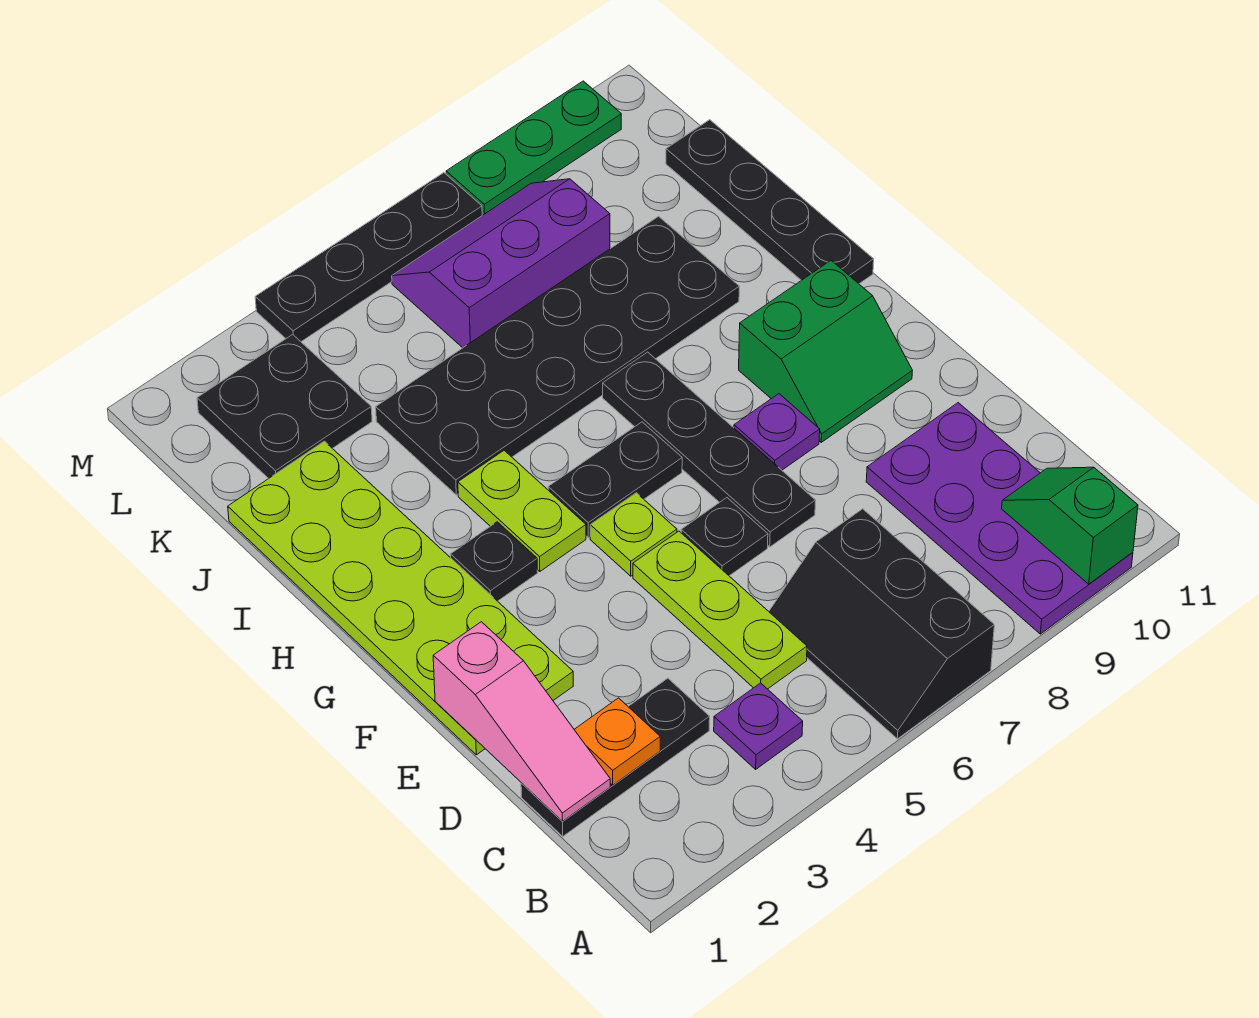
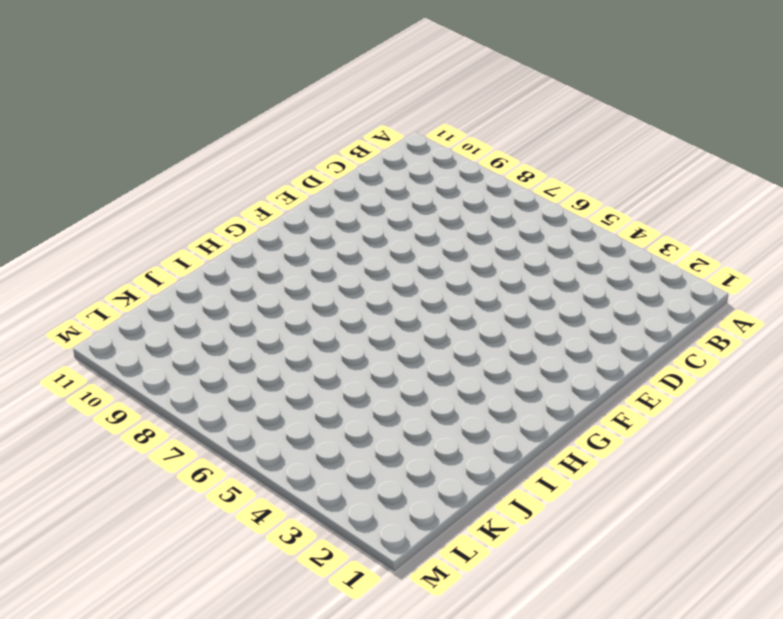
none -> black slope A6:C7 level 1 top 7
none -> purple plate A9:D10 level 1
none -> purple plate B4 level 1

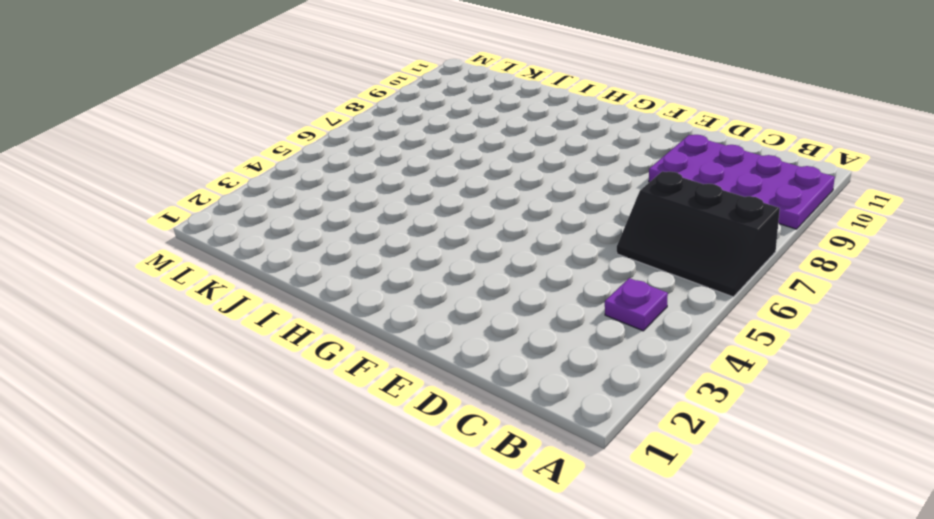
none -> black plate C1:C3 level 1
none -> lime plate C5:E5 level 1
none -> lime plate E1:J2 level 1

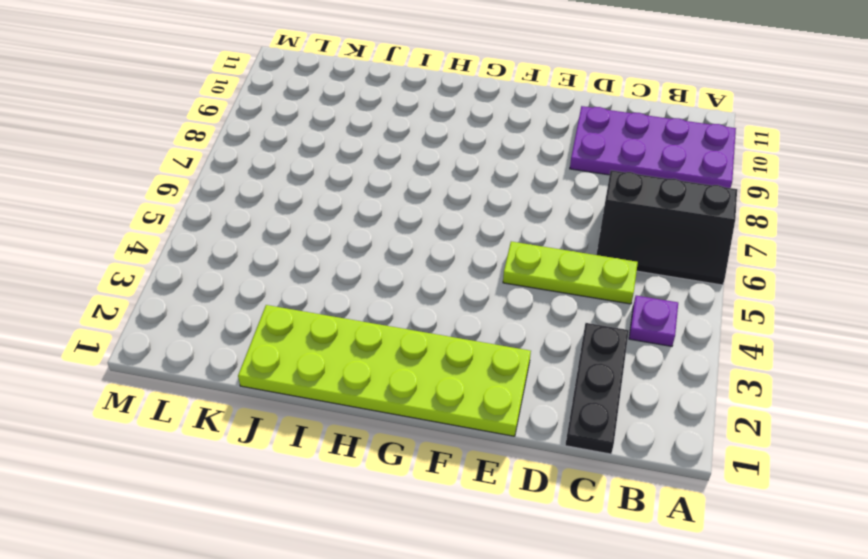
none -> black plate E6 level 1
none -> black plate E7:H7 level 1
none -> lime plate F5 level 1

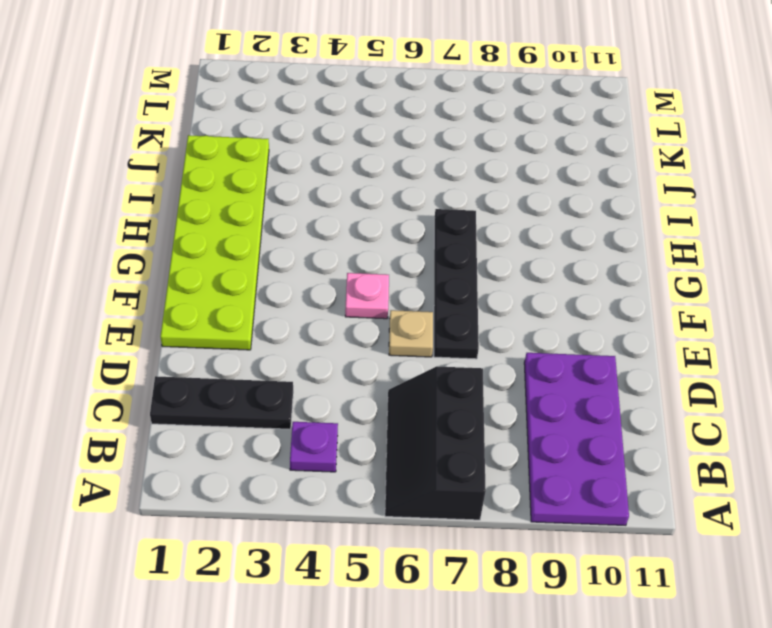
tan plate E6 level 1 -> black plate E6 level 1
pink plate F5 level 1 -> lime plate F5 level 1
none -> lime plate C5:E5 level 1
none -> purple plate F8 level 1
none -> green slope F9:G10 level 1 top G

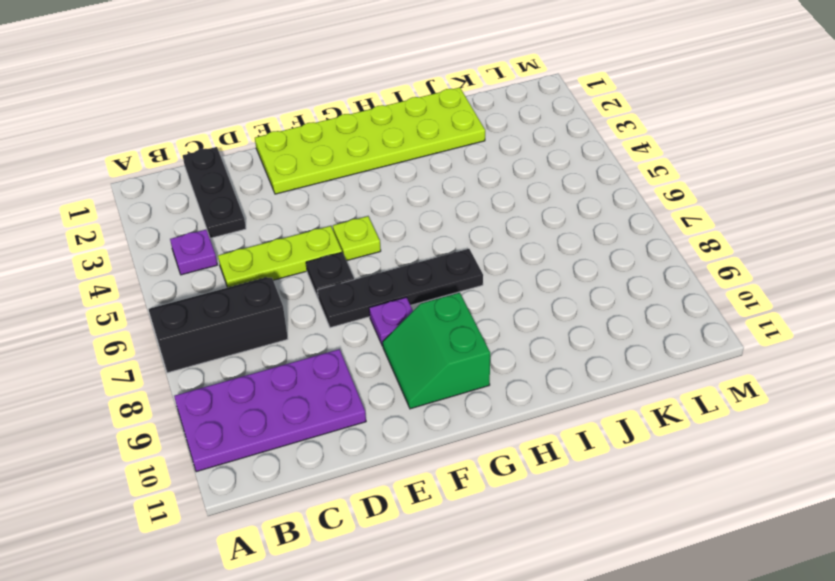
none -> black plate G3 level 1
none -> lime plate G4:H4 level 1
none -> black plate G5:G6 level 1

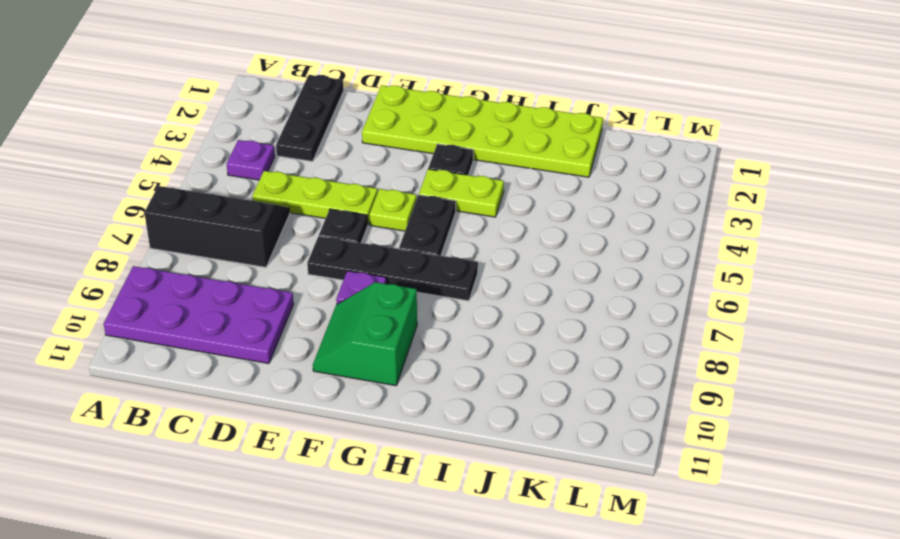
none -> black plate H11:K11 level 1
none -> black plate I4:J9 level 1
none -> black plate K2:L3 level 1

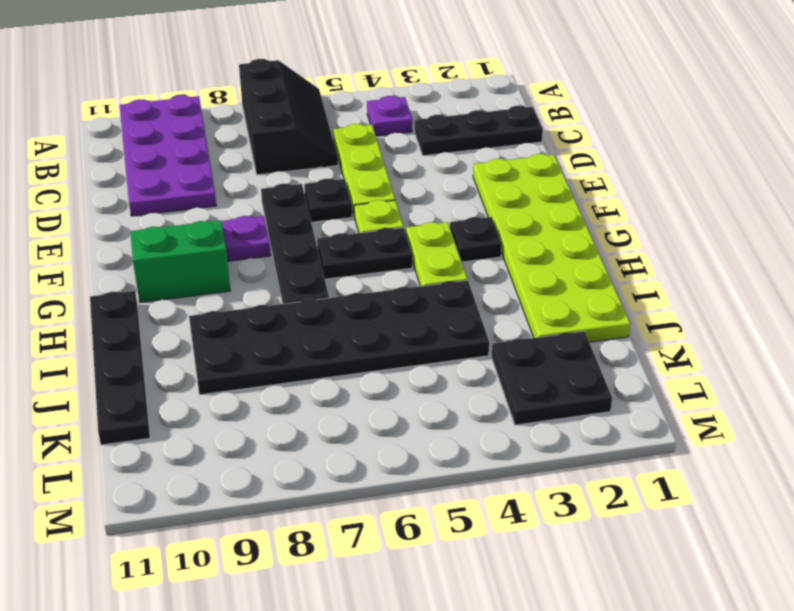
none -> purple slope K6:L8 level 1 top K
none -> black plate M4:M7 level 1
none -> green plate M8:M10 level 1

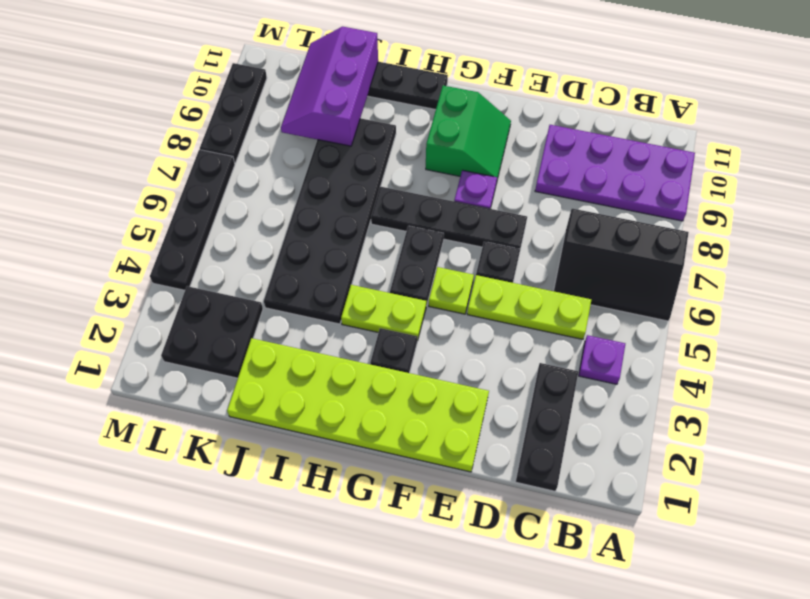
purple slope J9:K11 level 2 top J -> purple slope K6:L8 level 1 top K
black plate M8:M10 level 1 -> green plate M8:M10 level 1
none -> green slope A10:B10 level 2 top A
none -> pink slope C1:E1 level 2 top E
none -> orange plate C2 level 2

